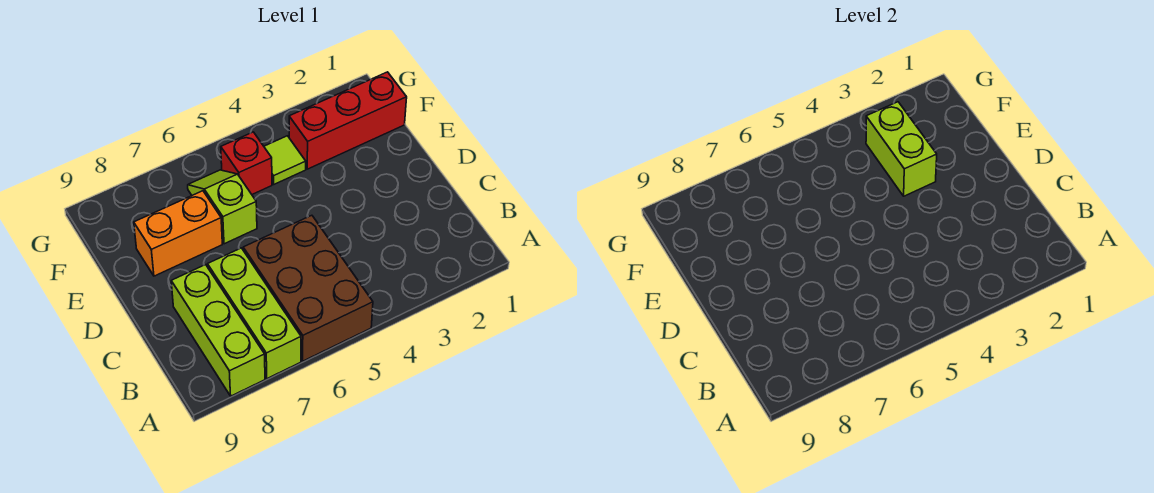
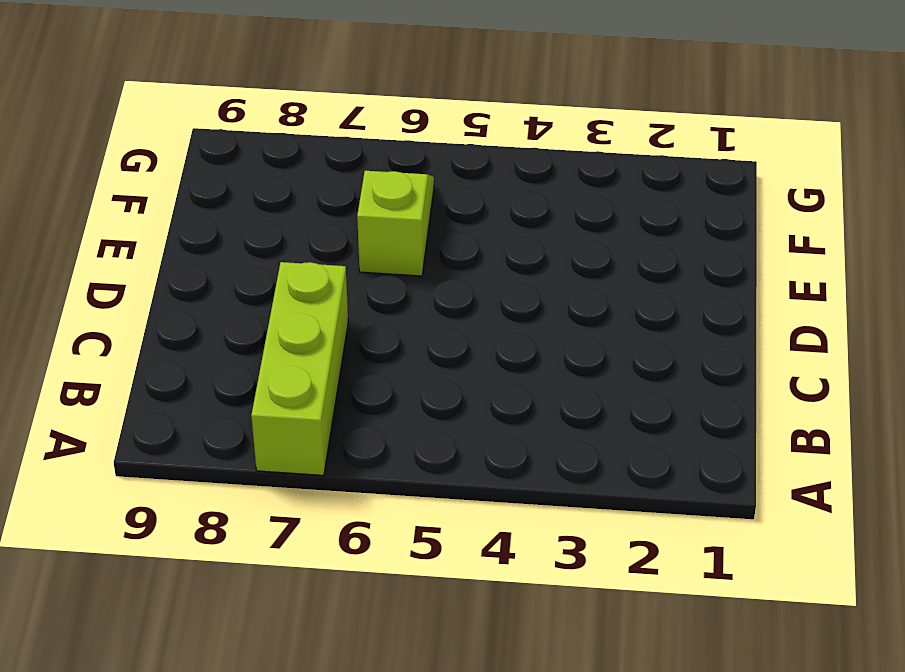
none -> brown brick A5:C6 level 1
none -> lime brick A8:C8 level 1

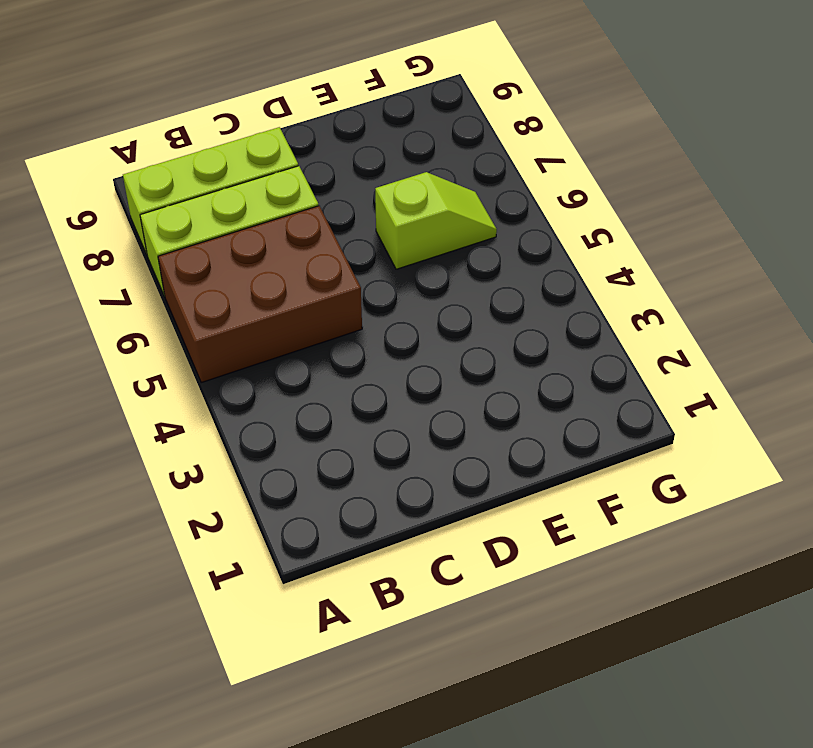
none -> orange brick E7:E8 level 1
none -> red brick F1:F3 level 1

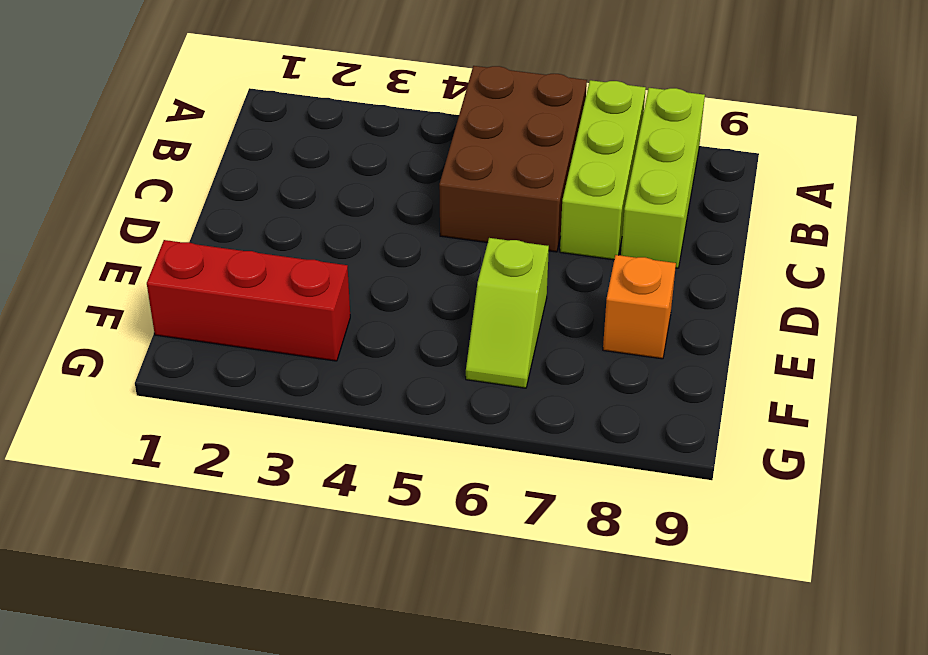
orange brick E8 level 1 -> orange brick E7:E8 level 1
none -> lime tile F4 level 1
none -> red brick F5 level 1

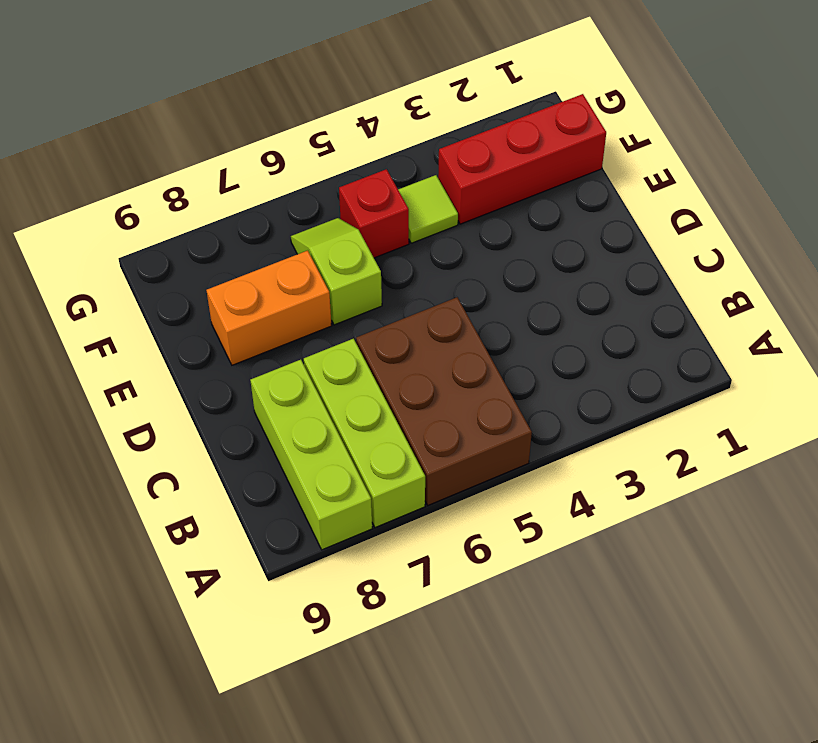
none -> lime brick E3:F3 level 2

